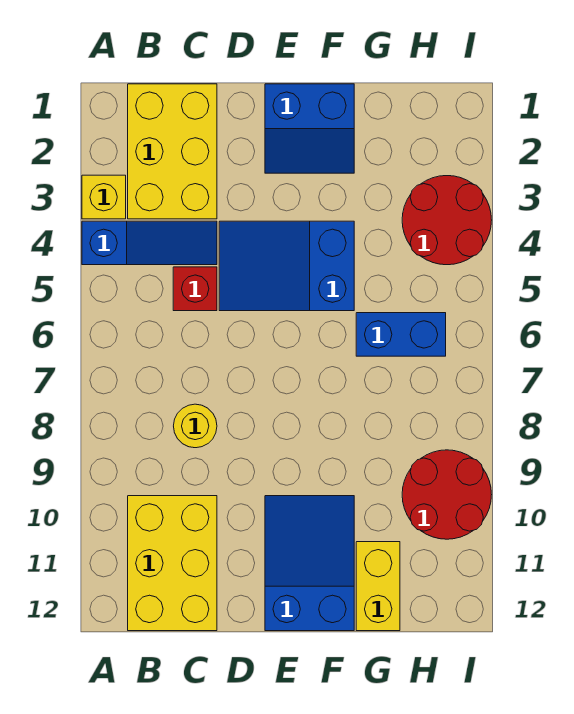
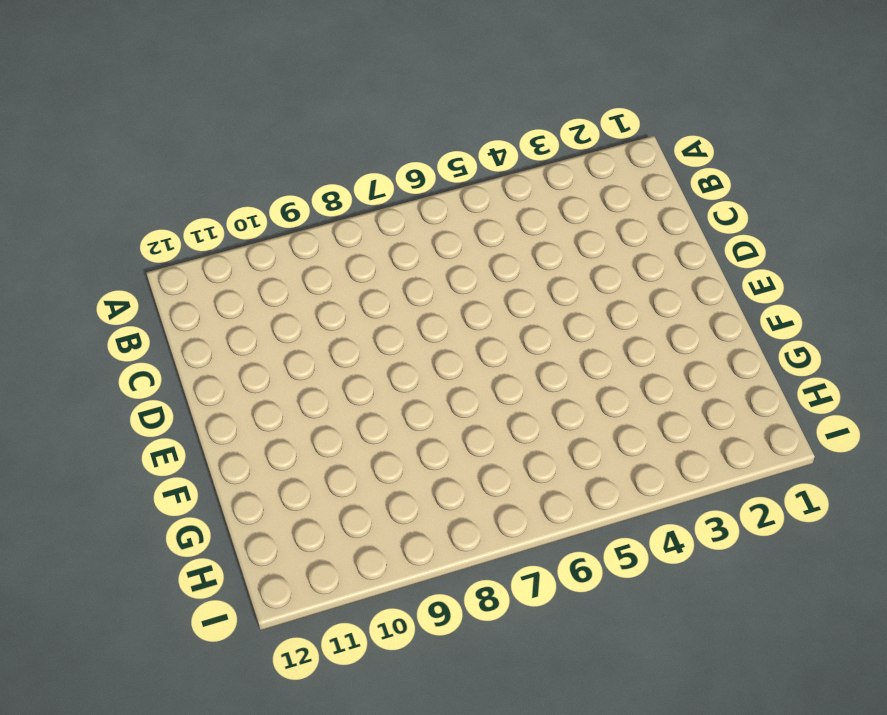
none -> yellow brick A3 level 1
none -> blue slope A4:C4 level 1 top A
none -> yellow brick B1:C3 level 1

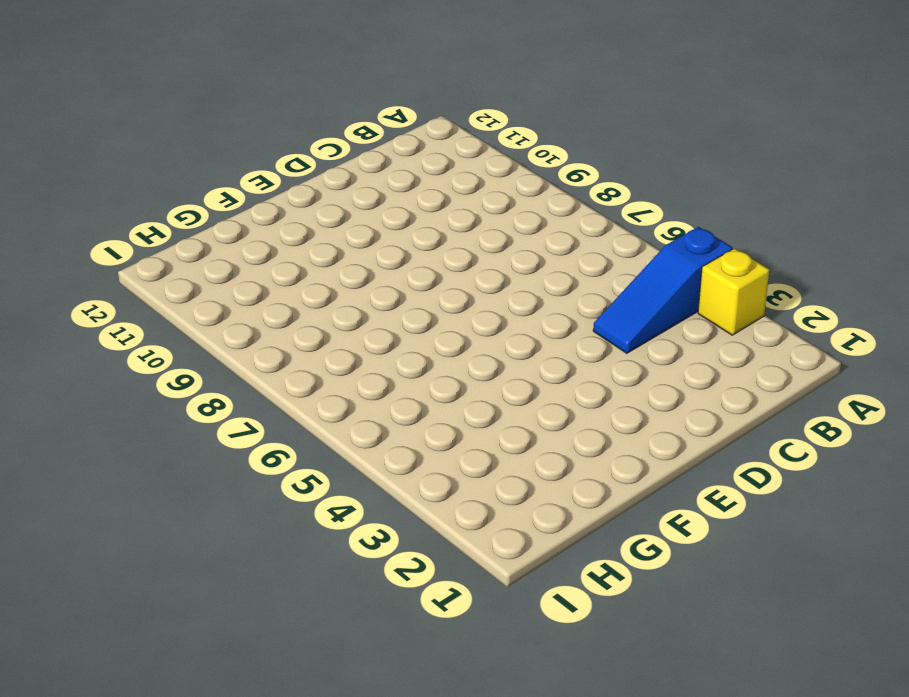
none -> yellow brick B1:C3 level 1
none -> yellow brick B10:C12 level 1
none -> red brick C5 level 1

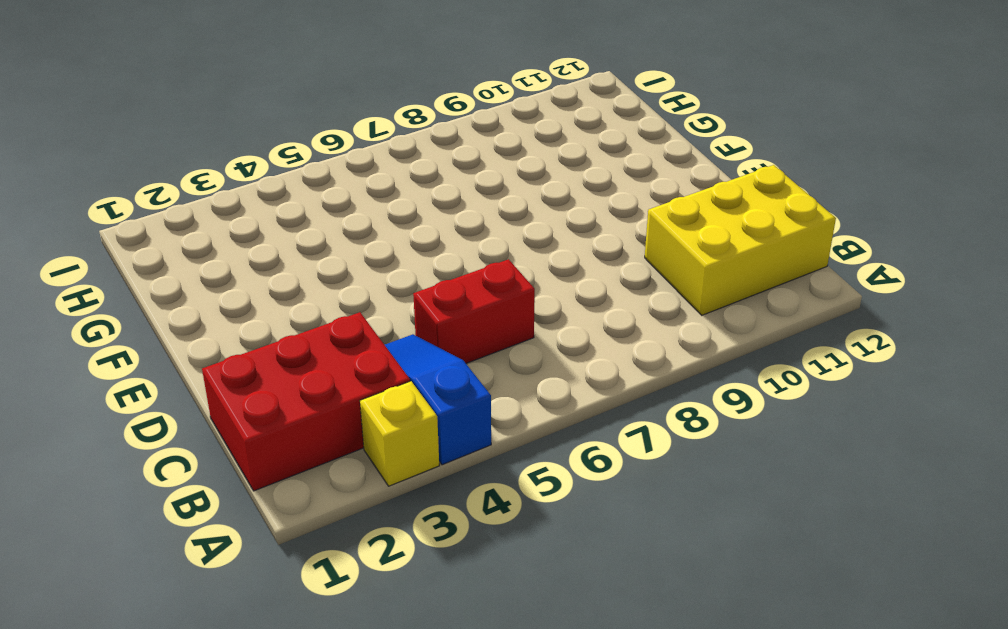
red brick B1:C3 level 1 -> yellow brick B1:C3 level 1
red brick C5:C6 level 1 -> red brick C5 level 1
none -> yellow round brick C8 level 1
none -> blue slope D4:F5 level 1 top F
none -> blue slope E1:F2 level 1 top 1

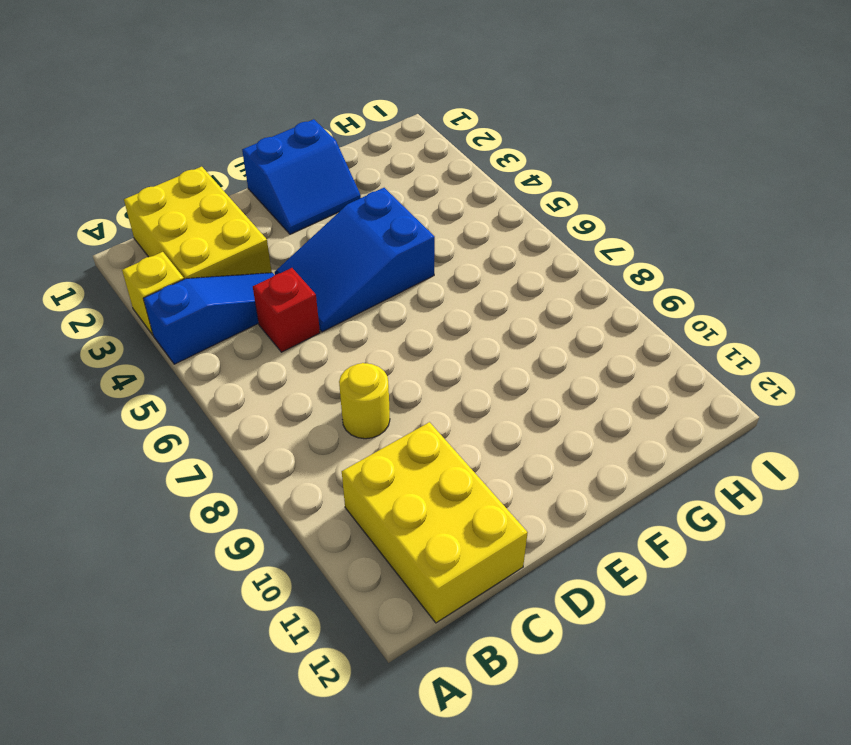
none -> blue slope E10:F12 level 1 top 12
none -> blue brick G6:H6 level 1
none -> yellow brick G11:G12 level 1

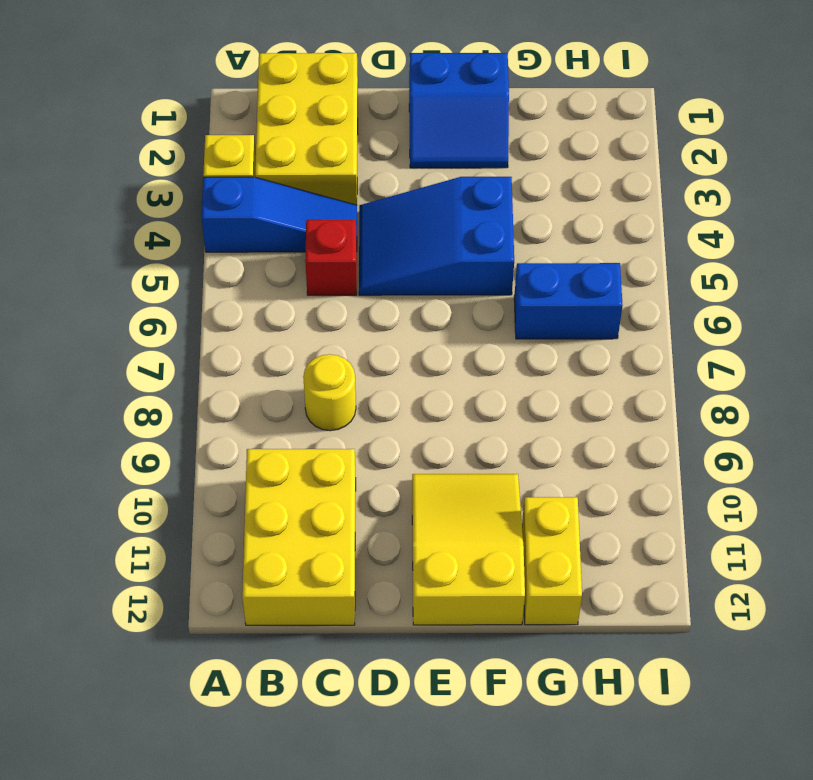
yellow slope E10:F12 level 1 top 12 -> blue slope E10:F12 level 1 top 12
none -> red round brick H3:I4 level 1
none -> red round brick H9:I10 level 1

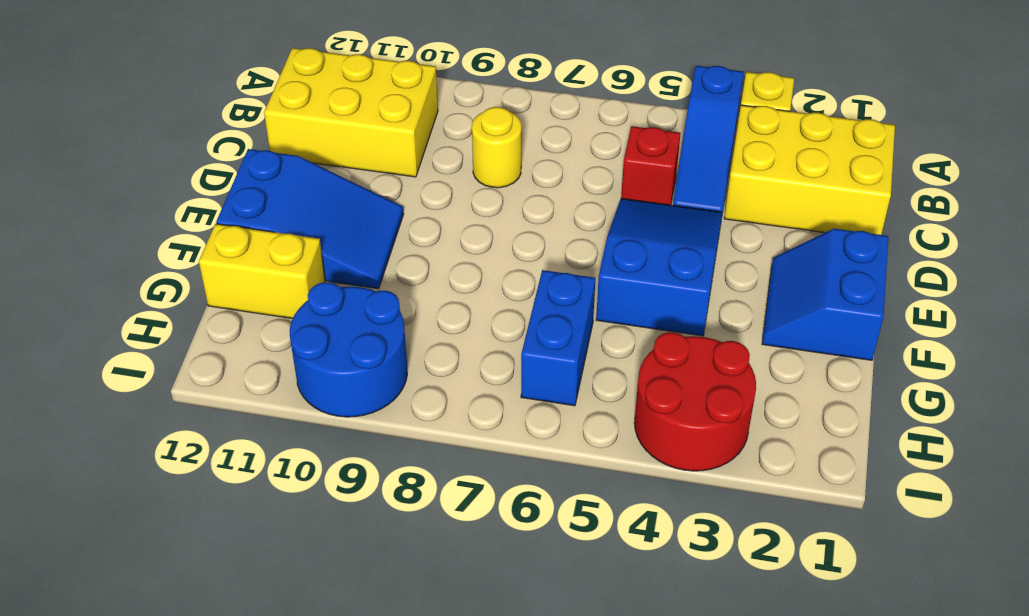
blue round brick H9:I10 level 1 -> red round brick H9:I10 level 1

